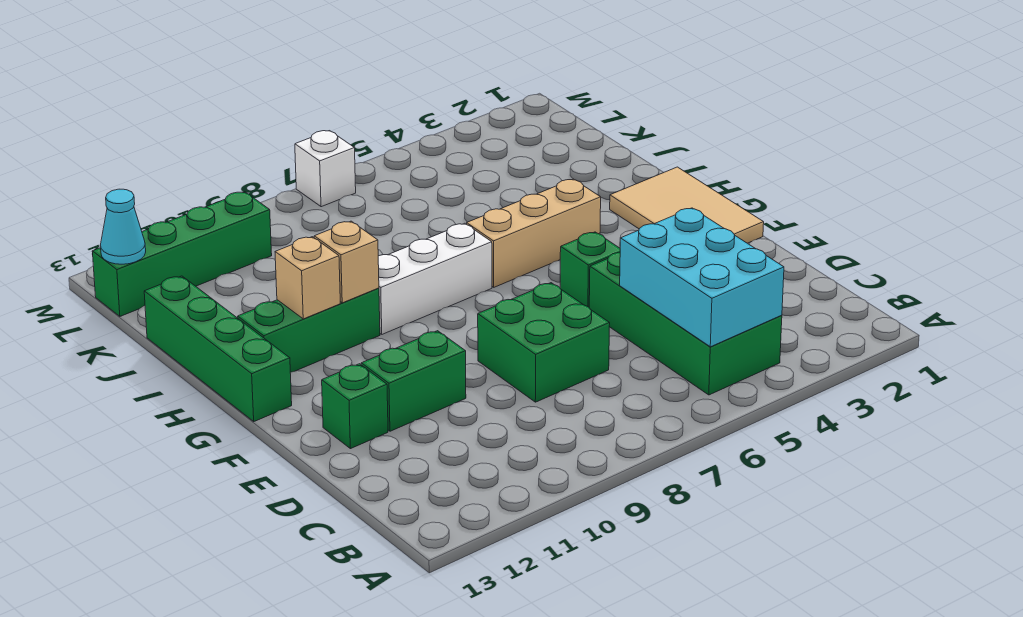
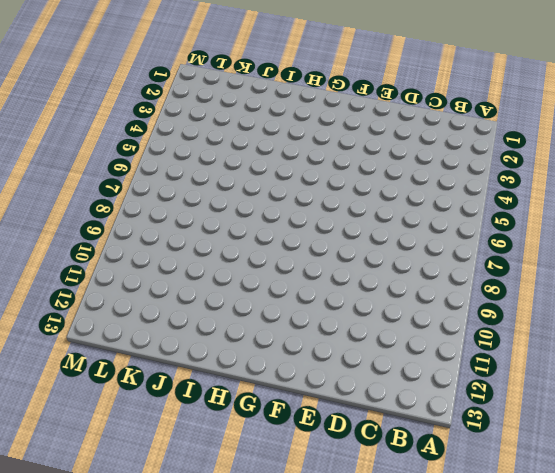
none -> green brick B4:E5 level 1
none -> green brick D7:E8 level 1
none -> green brick E10:E11 level 1

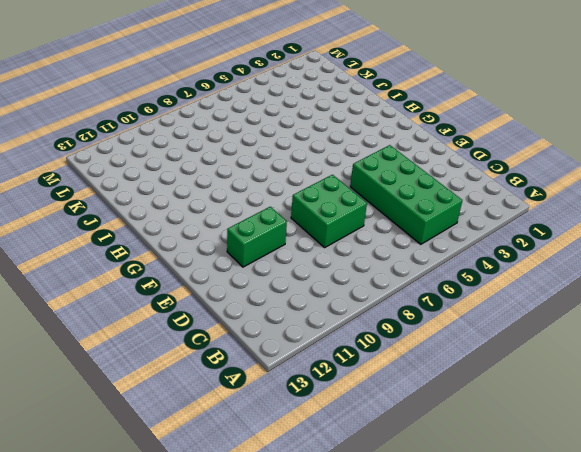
none -> green brick E12 level 1
none -> tan tile F1:H2 level 1
none -> green brick F5 level 1

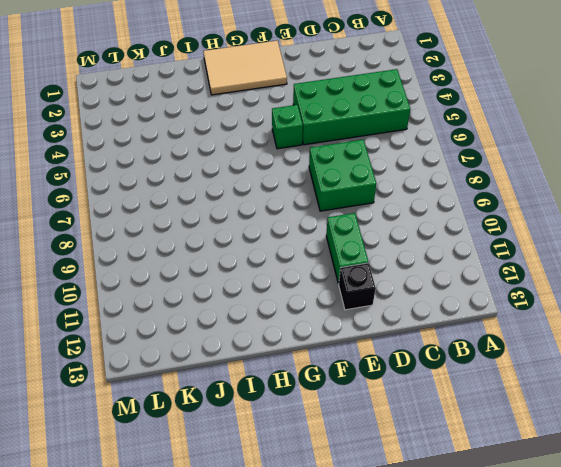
black brick E12 level 1 -> green brick E12 level 1
none -> green brick G13:J13 level 1
none -> tan brick H4:H6 level 1
none -> white brick H7:H9 level 1

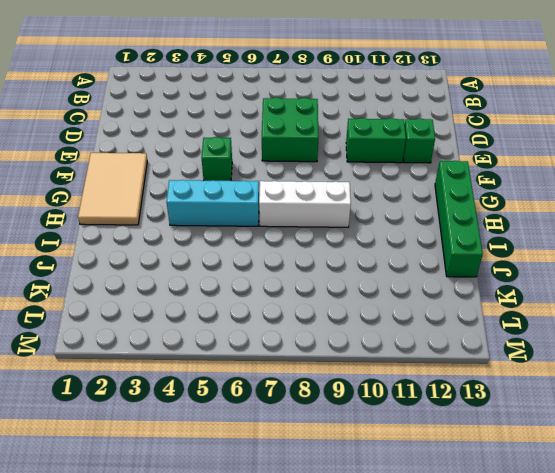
cyan brick H4:H6 level 1 -> tan brick H4:H6 level 1
none -> green brick B4:E5 level 1
none -> green brick H10:H12 level 1
none -> green brick L10:L13 level 1

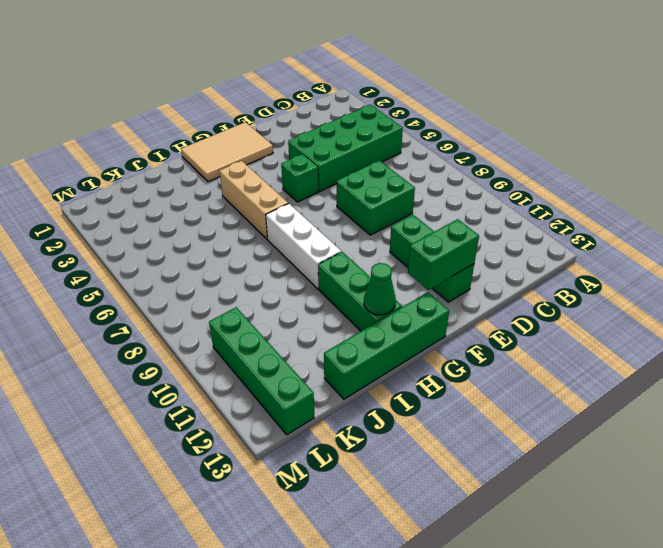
green brick E12:F12 level 2 -> none
green cone H12 level 2 -> none
none -> white brick M7 level 1
none -> cyan brick B4:D5 level 2
none -> tan brick H10 level 2

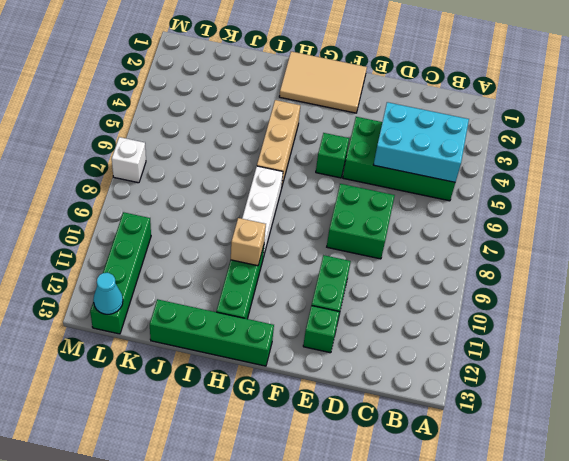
none -> tan brick H11 level 2

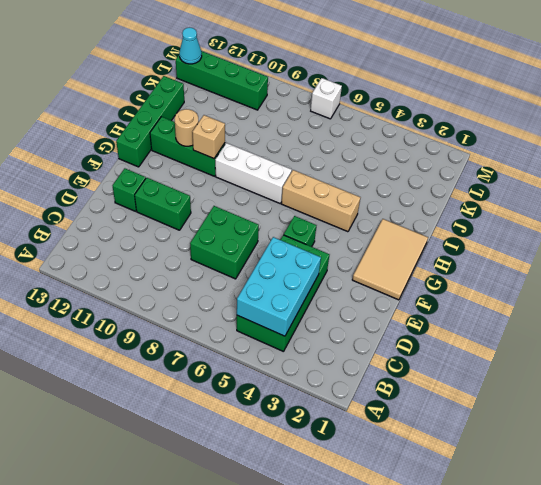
tan round brick H11 level 2 -> tan brick H11 level 2

